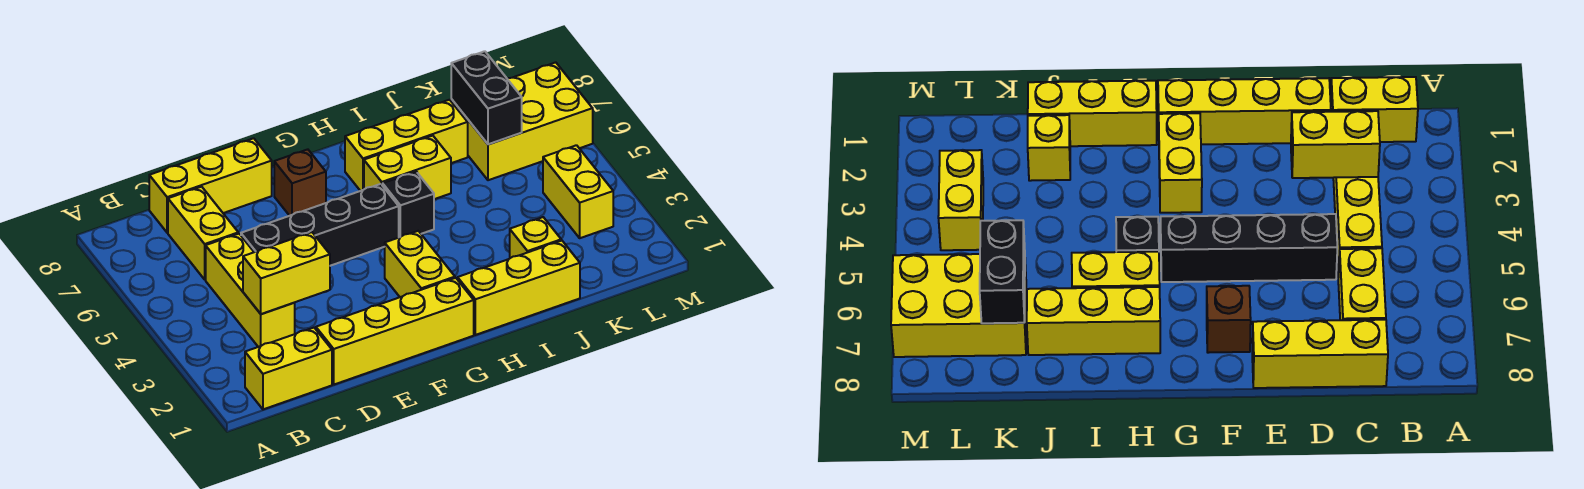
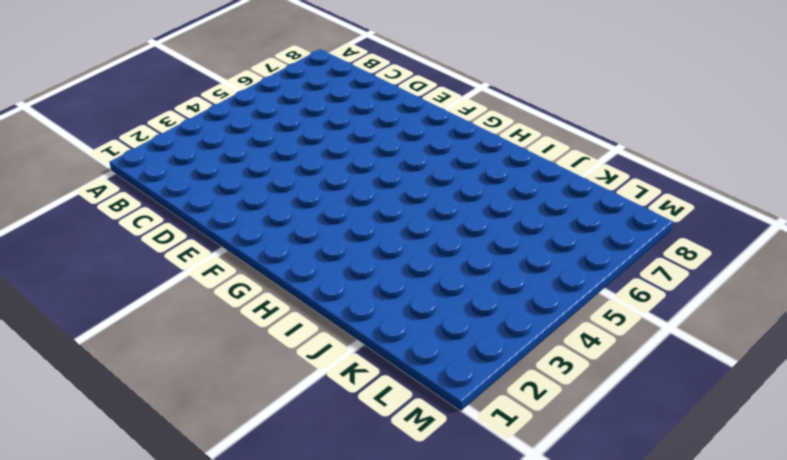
none -> yellow brick B1:C1 level 1
none -> yellow brick C3:C5 level 1
none -> yellow brick C6:C7 level 1

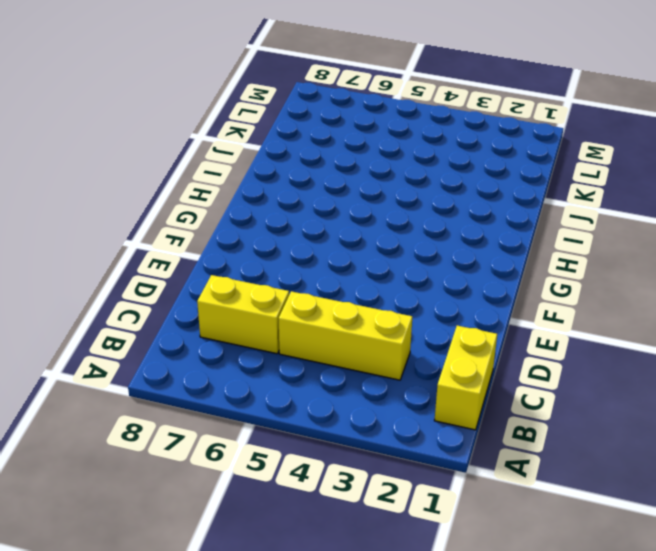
none -> yellow brick C8:E8 level 1
none -> yellow brick D1:G1 level 1
none -> black brick D5:G5 level 1

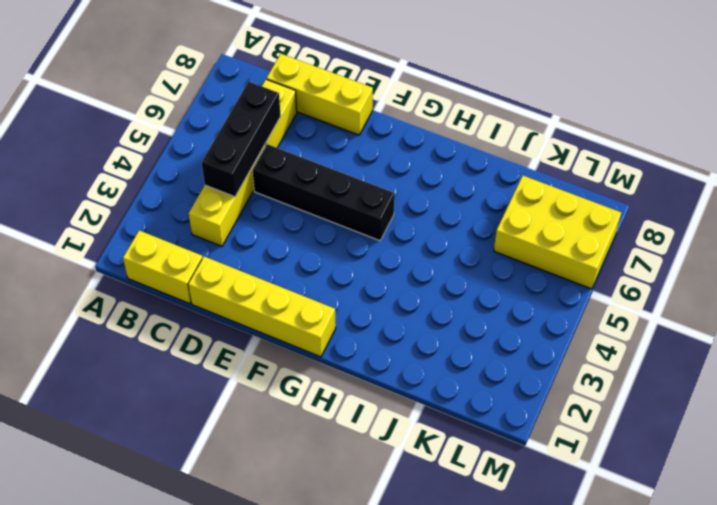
black brick C4:C6 level 2 -> none
none -> brown brick F7 level 1
none -> yellow brick G2:G3 level 1
none -> yellow brick H1:J1 level 1

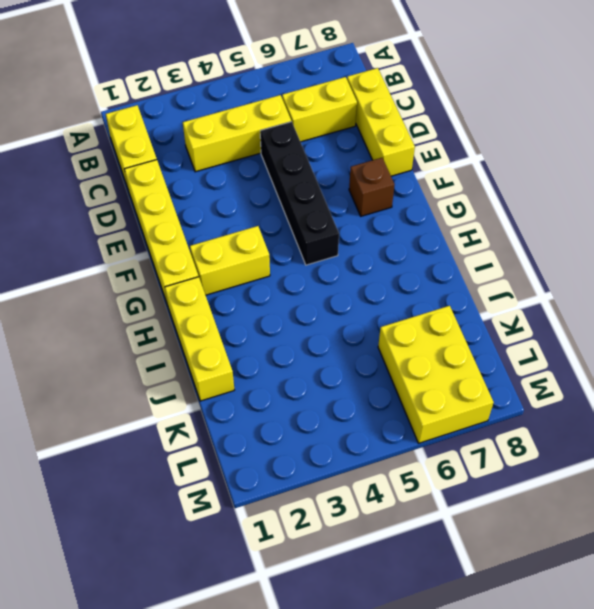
none -> black brick H5 level 1
none -> yellow brick H6:I6 level 1
none -> yellow brick H7:J7 level 1

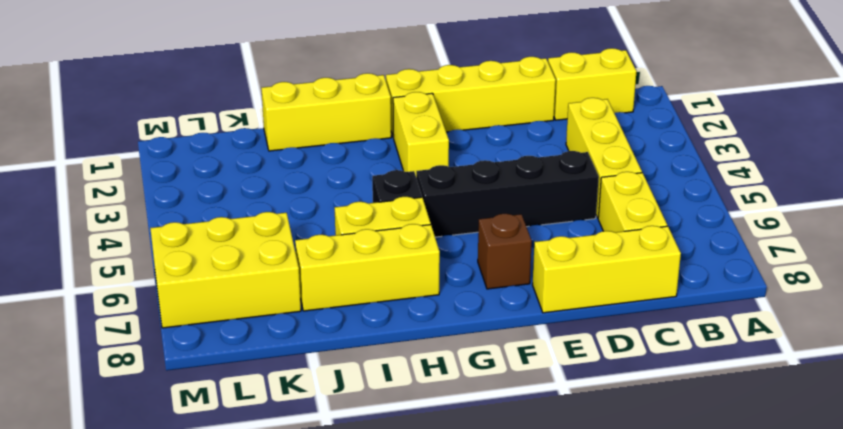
none -> yellow brick J2 level 1
none -> yellow brick L3:L4 level 1
none -> yellow brick C3:D3 level 2

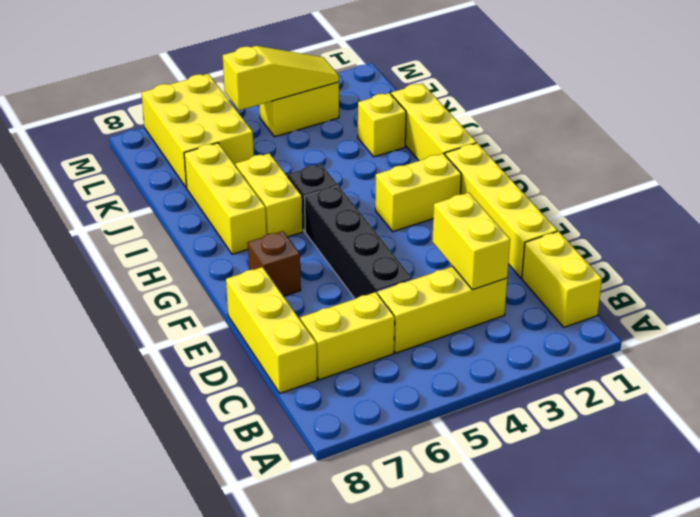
yellow slope L3:L5 level 2 top 5 -> none
none -> black brick K6:K7 level 2

